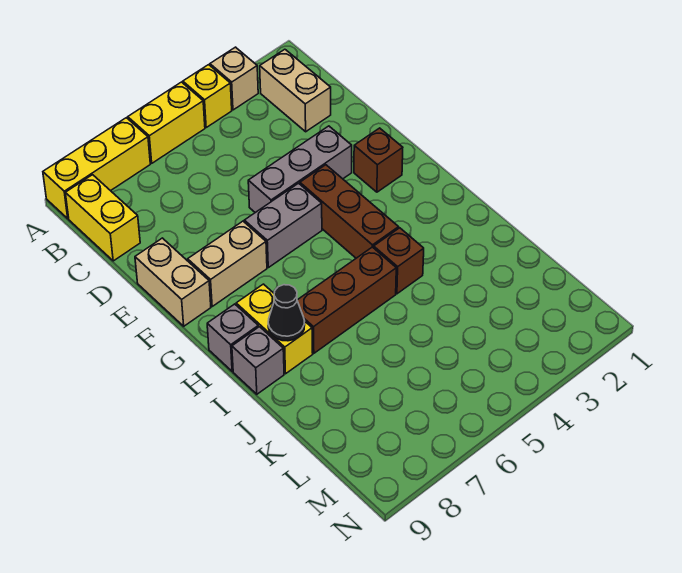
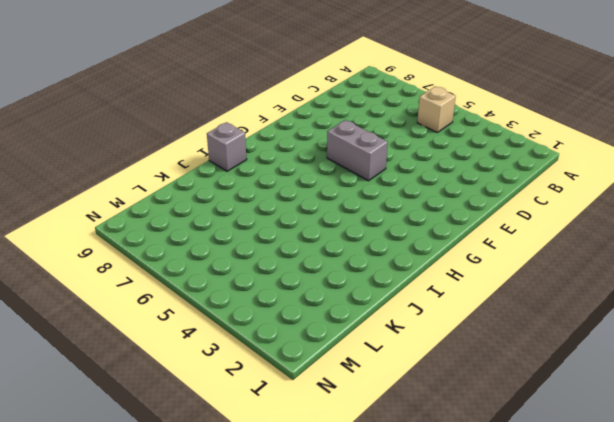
tan brick B5 level 1 -> tan brick A3 level 1
none -> yellow brick A4 level 1
none -> yellow brick A5:A6 level 1
none -> yellow brick A7:A9 level 1

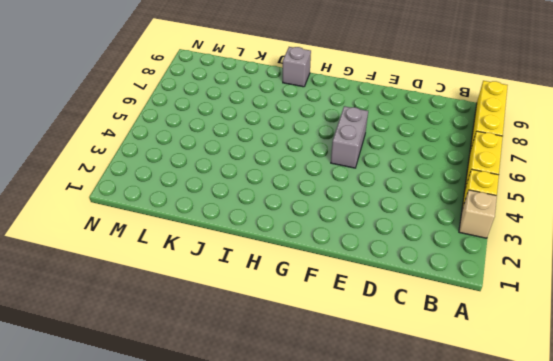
none -> tan brick B2:C2 level 1
none -> yellow brick B9:C9 level 1
none -> grey brick E3:E5 level 1

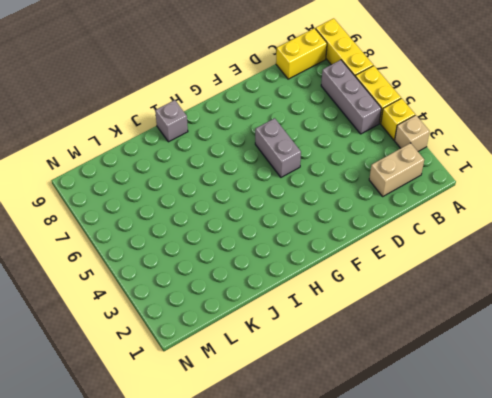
grey brick B5:B7 level 1 -> grey brick E3:E5 level 1
none -> tan brick E9:F9 level 1
none -> brown brick F2 level 1
none -> brown brick F4:H4 level 1

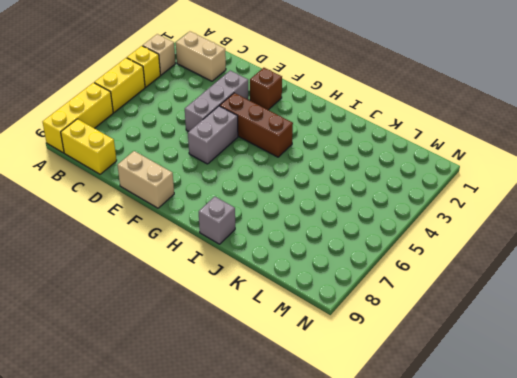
none -> tan brick F7:F8 level 1
none -> yellow brick H8:I8 level 1
none -> grey brick H9 level 1

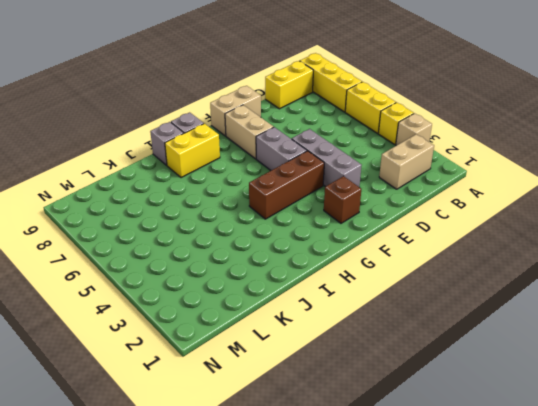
none -> brown brick I4 level 1
none -> brown brick I5:I7 level 1
none -> black cone I8 level 2

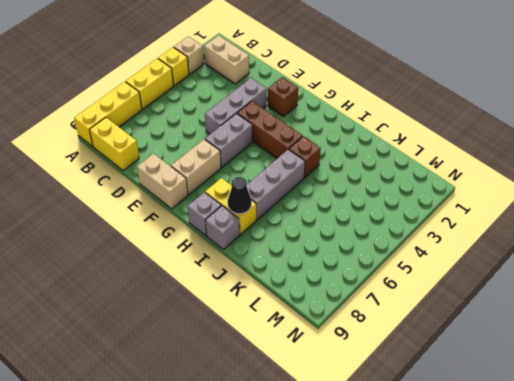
grey brick I5:I7 level 1 -> brown brick I5:I7 level 1

